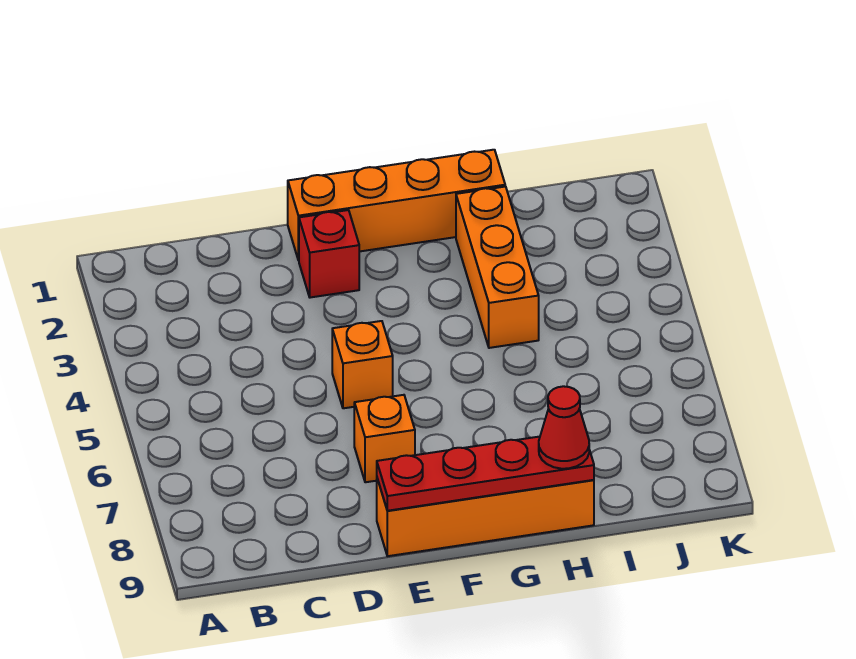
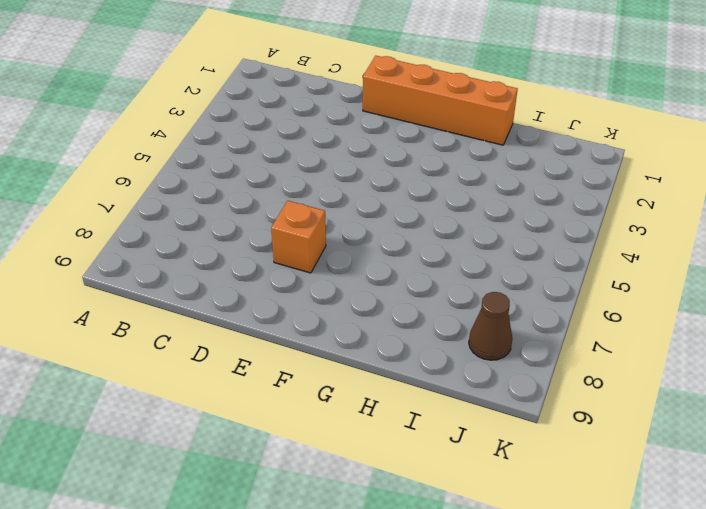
brown cone J8 level 1 -> none
none -> red brick E2 level 1
none -> orange brick E5 level 1

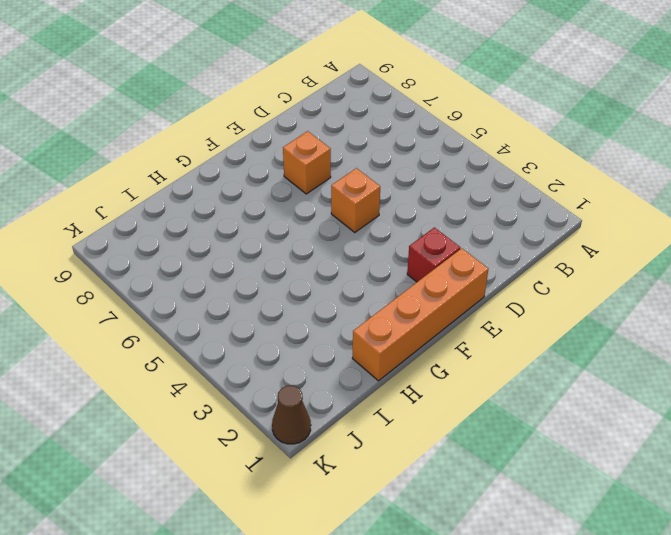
brown cone K1 level 1 -> none
none -> orange brick E9:H9 level 1
none -> orange brick H2:H4 level 1

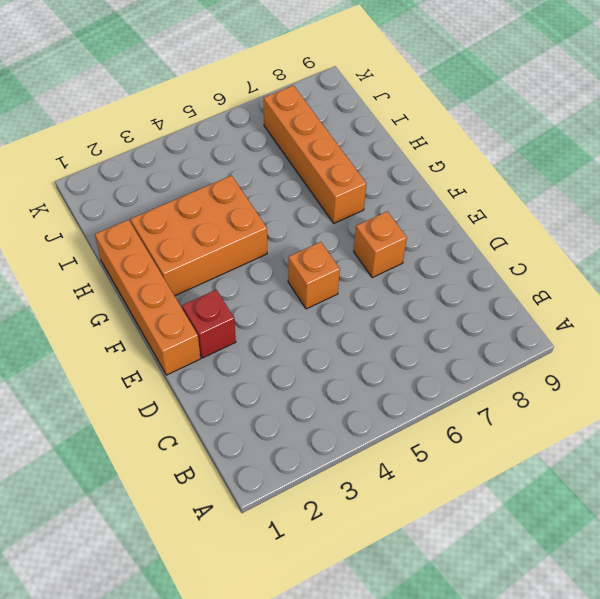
orange brick G2:H4 level 1 -> orange brick H2:H4 level 1
orange brick G7:J7 level 1 -> orange brick E9:H9 level 1
none -> red plate E9:H9 level 2
none -> red cone H9 level 3

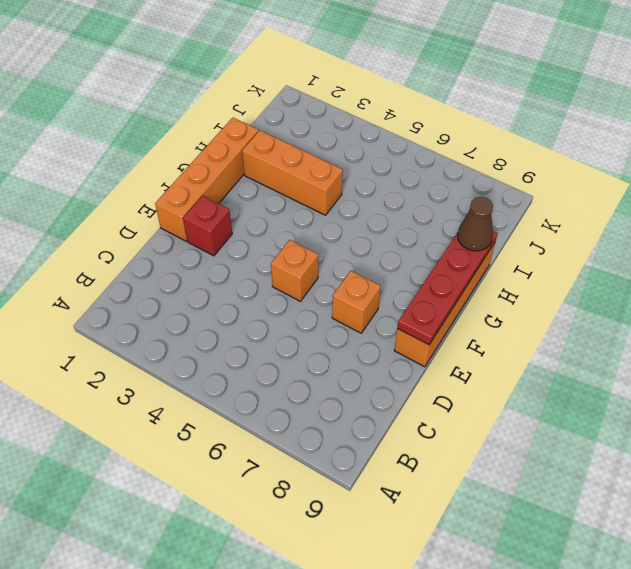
brown cone H9 level 3 -> red cone H9 level 3

